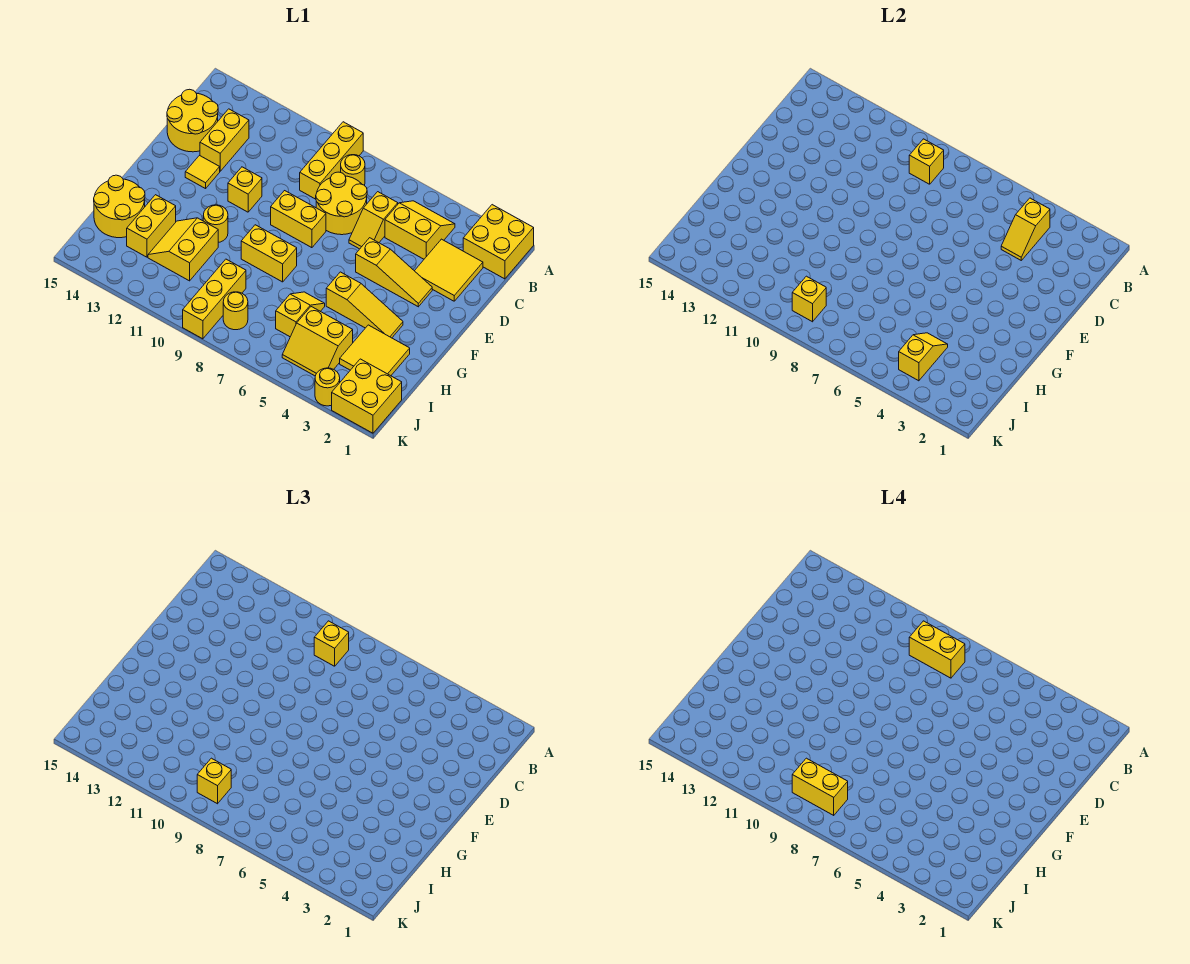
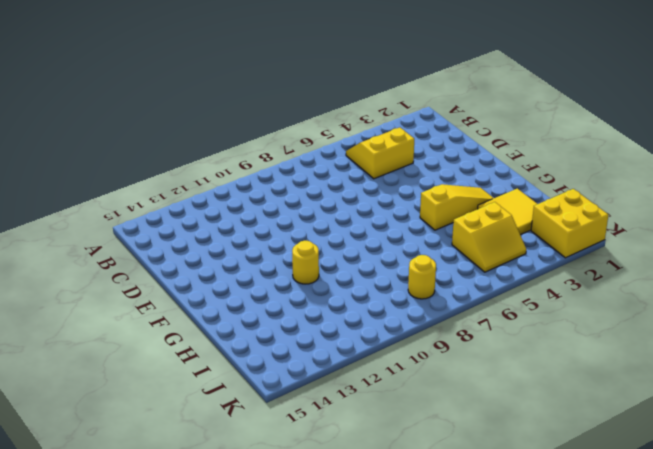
none -> yellow brick A1:B2 level 1
none -> yellow brick A9:C9 level 1
none -> yellow round brick B8 level 1
none -> yellow tile C2:D3 level 1

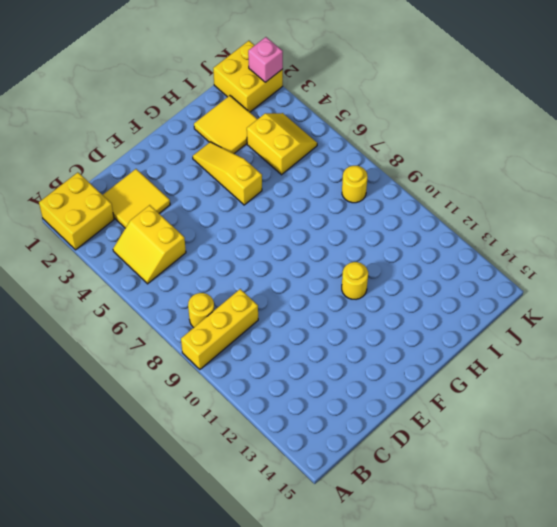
pink brick K2 level 2 -> none
none -> yellow slope C6:D6 level 1 top C
none -> yellow round brick C7:D8 level 1
none -> yellow brick C13:D13 level 1
none -> yellow round brick C14:D15 level 1

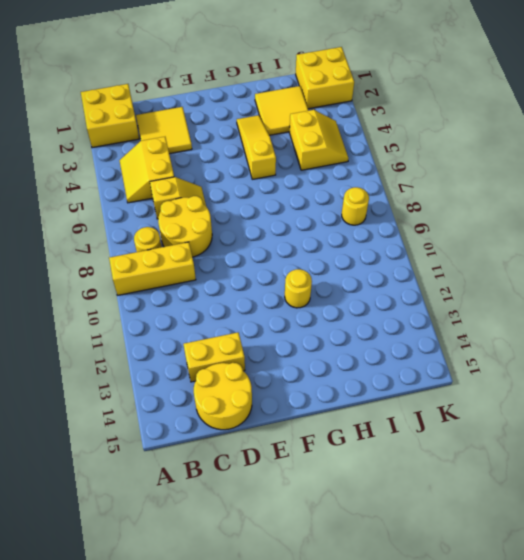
none -> yellow slope E3:E5 level 1 top 5
none -> yellow brick E8:E9 level 1
none -> yellow brick E11 level 1
none -> yellow tile E13 level 1

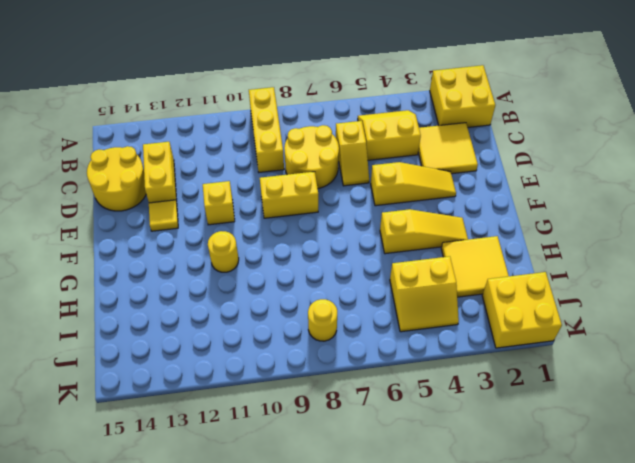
none -> yellow round brick B8 level 1
none -> yellow brick G8:G9 level 1
none -> yellow slope H6:I6 level 1 top I
none -> yellow slope H11:I12 level 1 top 11

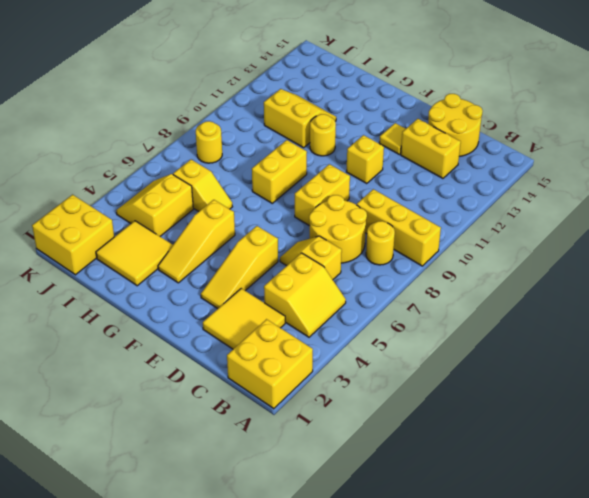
none -> yellow brick H13:I13 level 1
none -> yellow round brick H14:I15 level 1
none -> yellow brick I9:K9 level 1
none -> yellow round brick K3 level 1

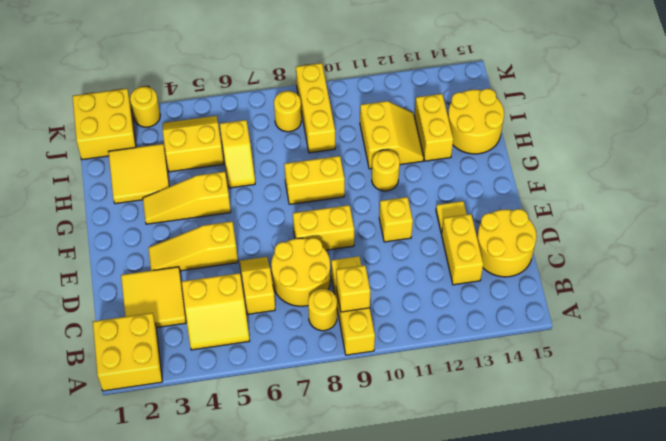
none -> yellow slope B4:C4 level 2 top B
none -> yellow slope I4:J4 level 2 top J
none -> yellow brick J9 level 2
none -> yellow brick B9 level 3

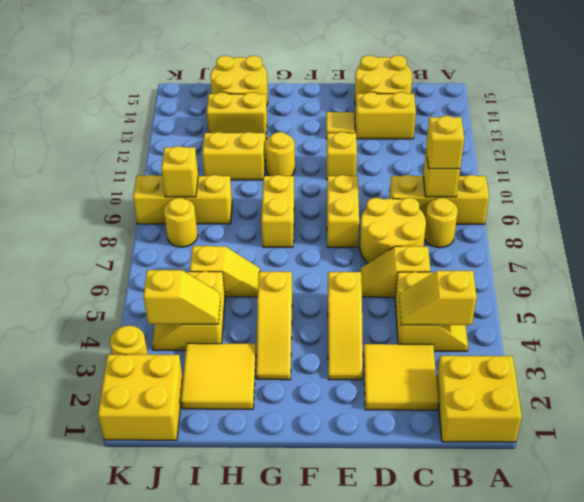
none -> yellow brick J9 level 3
none -> yellow brick B8:B9 level 4
none -> yellow brick J8:J9 level 4

